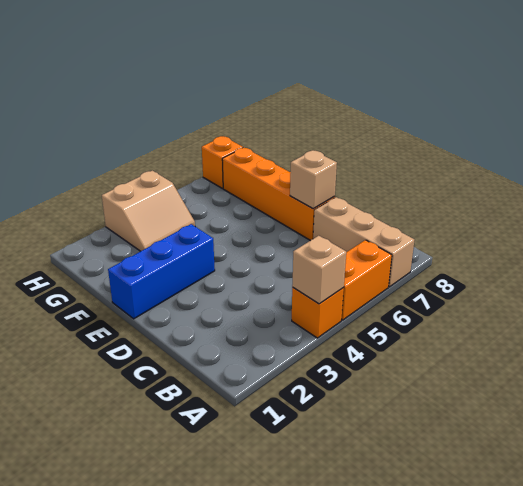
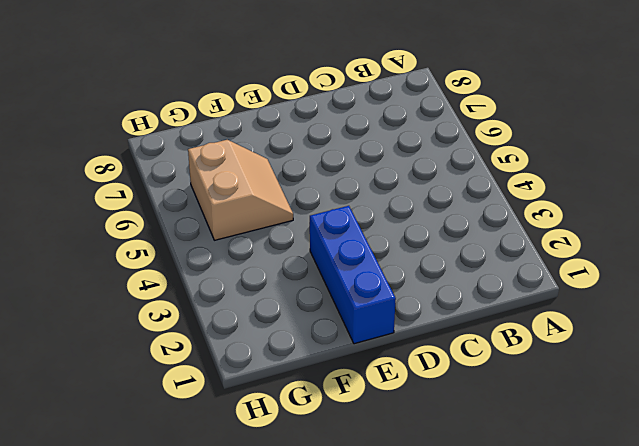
tan slope F5:G6 level 1 top G -> tan slope G3:H4 level 1 top H
none -> orange brick A4 level 1
none -> orange brick A5:A6 level 1

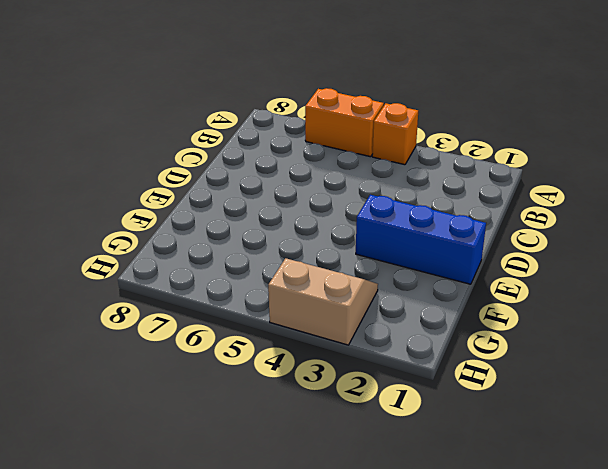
none -> tan brick A7:C7 level 1
none -> orange brick D7:G7 level 1

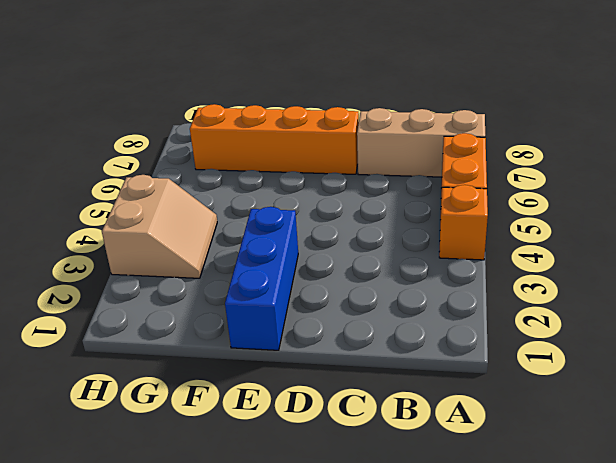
none -> orange brick H7 level 1
none -> tan brick A4 level 2

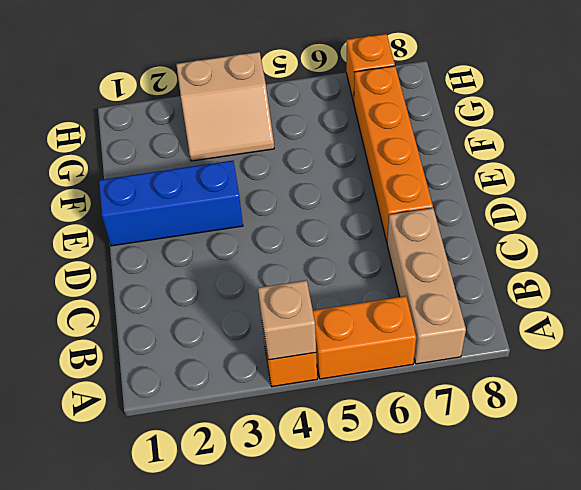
none -> tan brick D7 level 2

